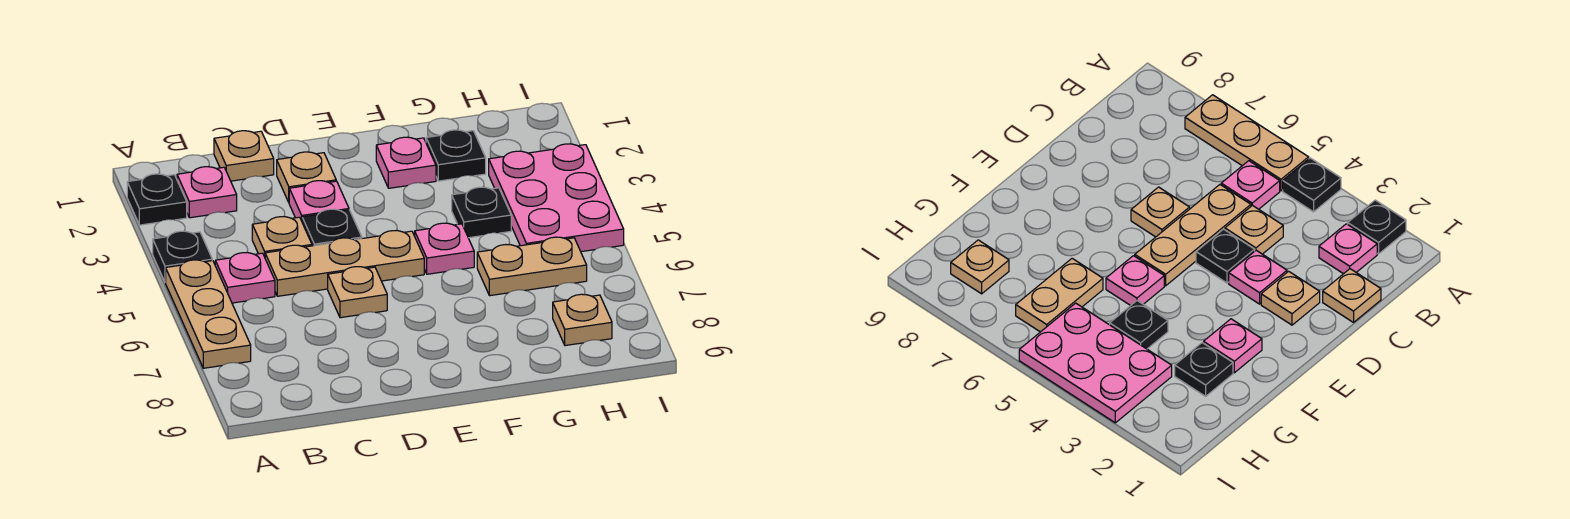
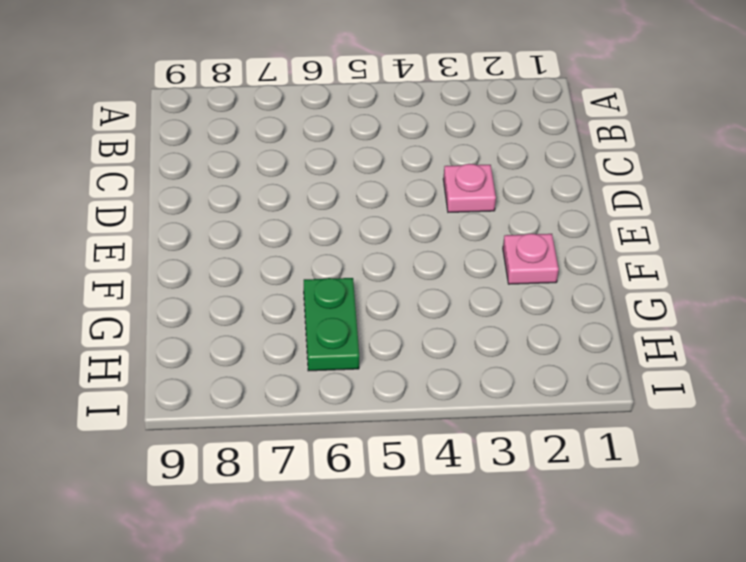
green plate G6:H6 level 1 -> tan plate G6:H6 level 1
none -> black plate A2 level 1
none -> black plate A4 level 1
none -> tan plate A5:A7 level 1

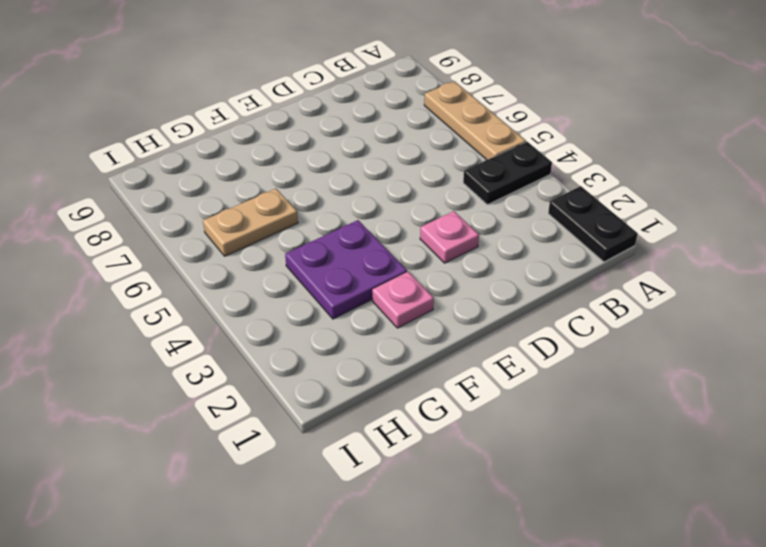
black plate A1:A2 level 1 -> black plate A2 level 1
black plate A4:B4 level 1 -> black plate A4 level 1
purple plate F3:G4 level 1 -> black plate G4 level 1
none -> pink plate B2 level 1
none -> pink plate B5 level 1
none -> tan plate C1 level 1

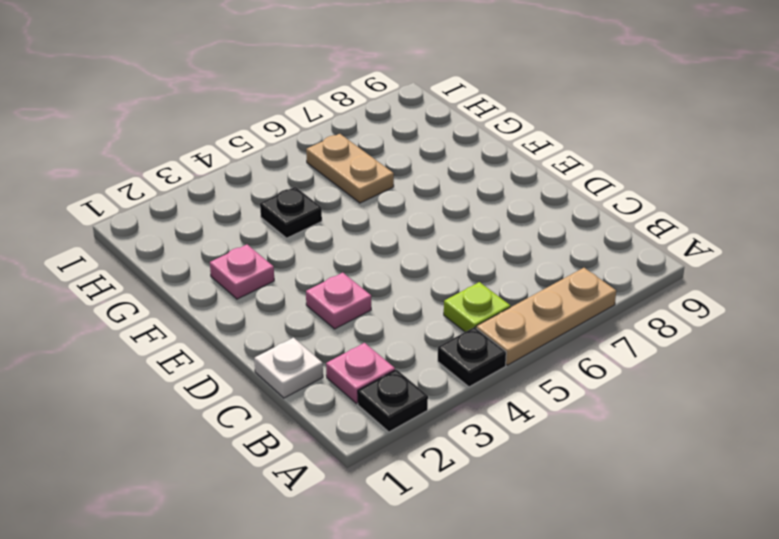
lime plate B5 level 1 -> pink plate B5 level 1
white plate C1 level 1 -> tan plate C1 level 1
none -> tan plate C4 level 1
none -> tan plate C5:E5 level 1
none -> tan plate D2 level 1

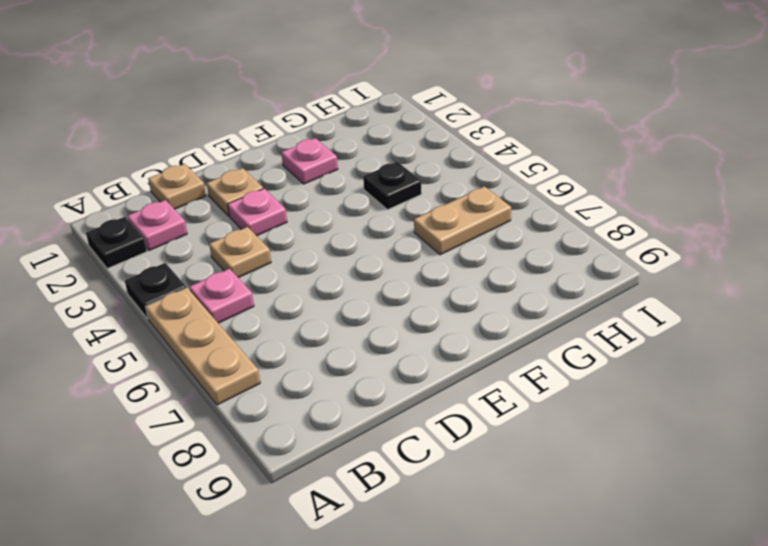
none -> tan plate C5:E5 level 1
none -> black plate D4 level 1
none -> tan plate D6 level 1

